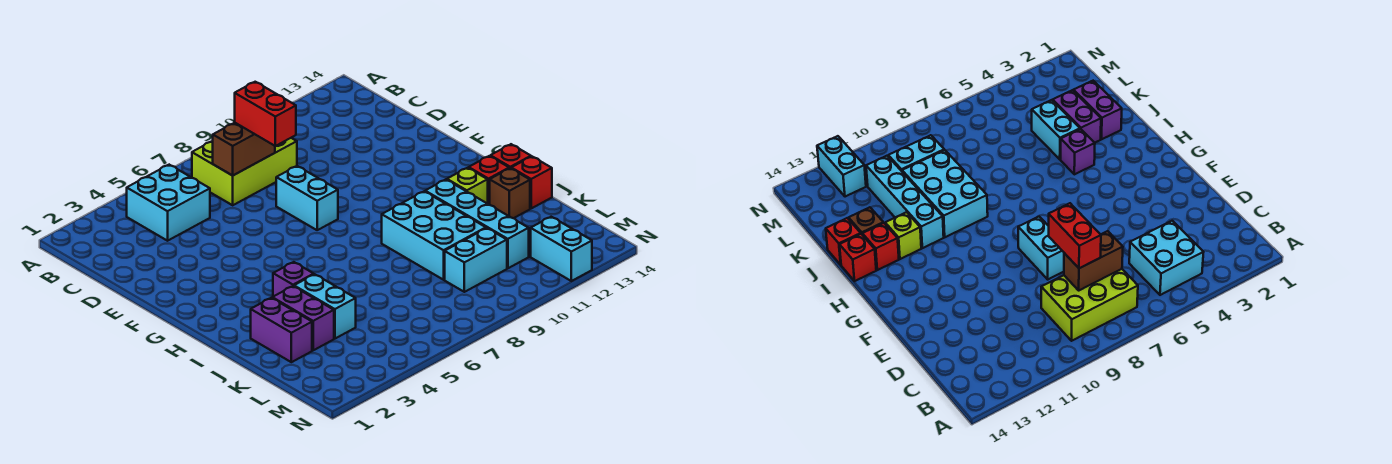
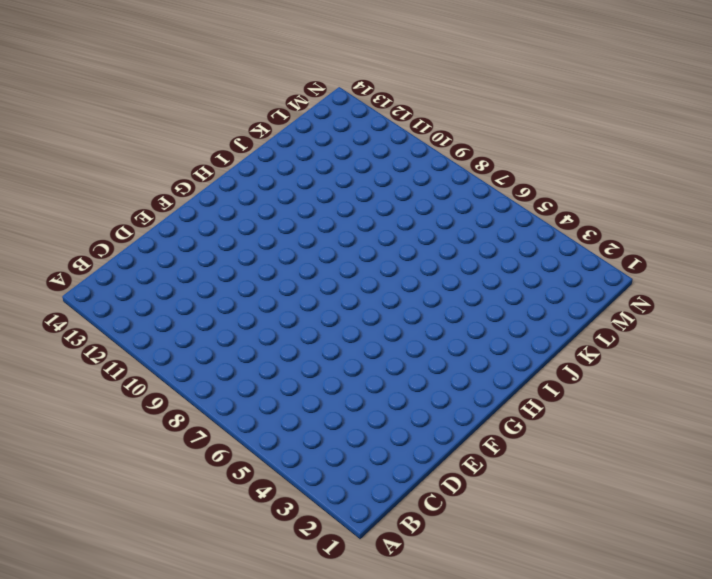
none -> cyan brick B4:C5 level 1
none -> lime brick B7:C9 level 1
none -> cyan brick E8:F8 level 1

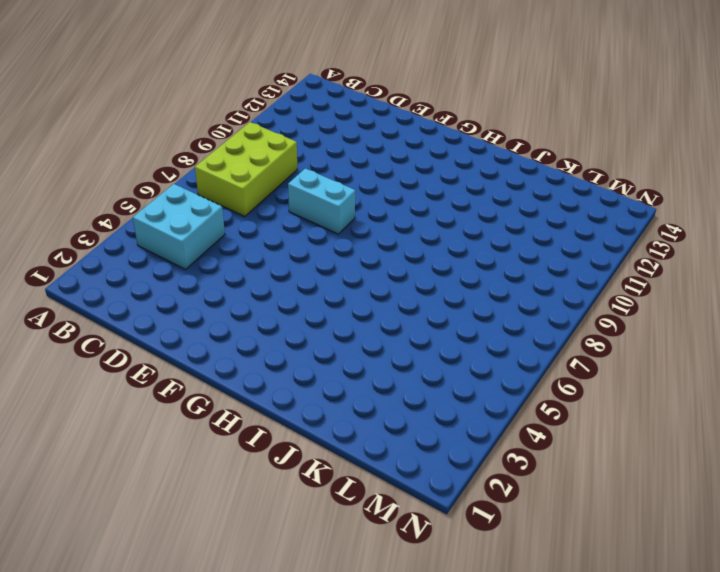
none -> purple brick I4 level 1
none -> cyan brick I9:K10 level 1
none -> cyan brick I11:L11 level 1

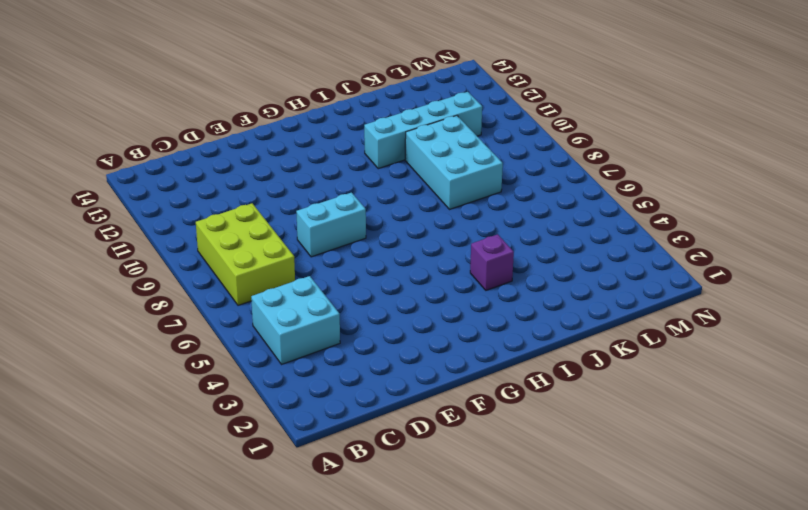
cyan brick J8:K10 level 1 -> cyan brick I9:K10 level 1
none -> lime brick I12 level 1
none -> red brick I13 level 1
none -> red brick I14 level 1

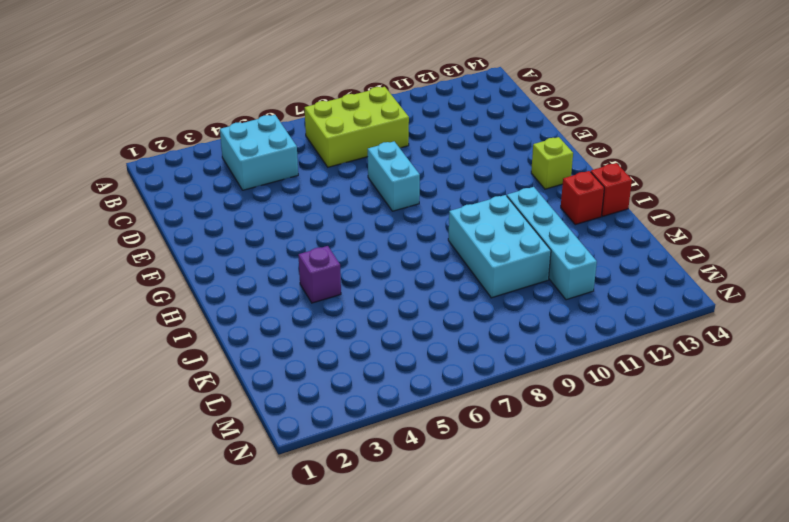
lime brick G13 level 1 -> lime brick I12 level 1
none -> purple brick J2:K2 level 1
none -> purple brick J3:K3 level 1
none -> cyan brick J4:K4 level 1

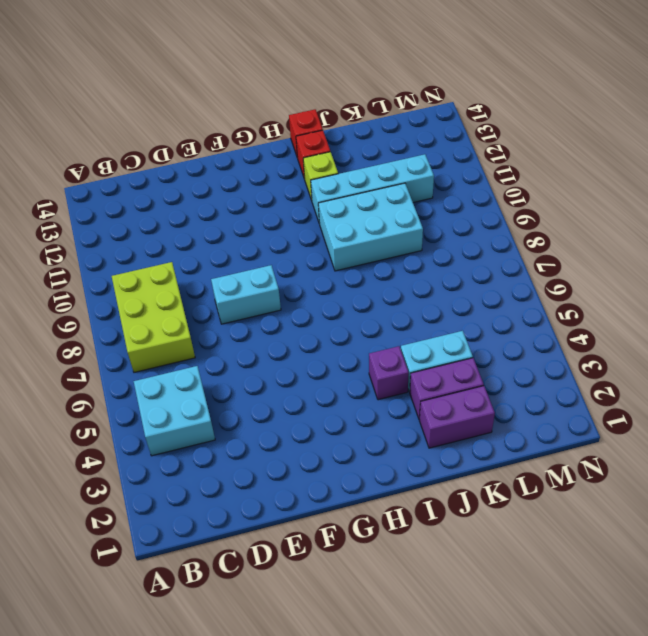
none -> brown brick J13 level 1
none -> red brick J14 level 1
none -> cyan brick L9:L10 level 1

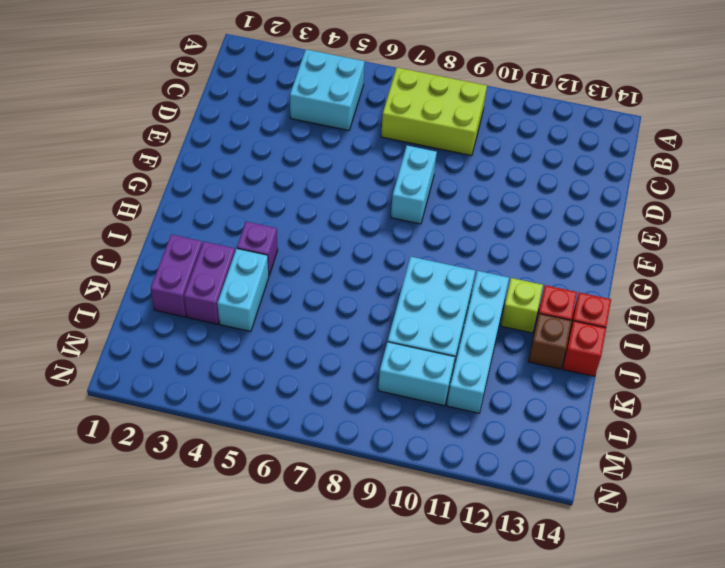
none -> cyan brick M12:N12 level 1
none -> brown brick C7:C8 level 2
none -> red brick C8:D8 level 3

